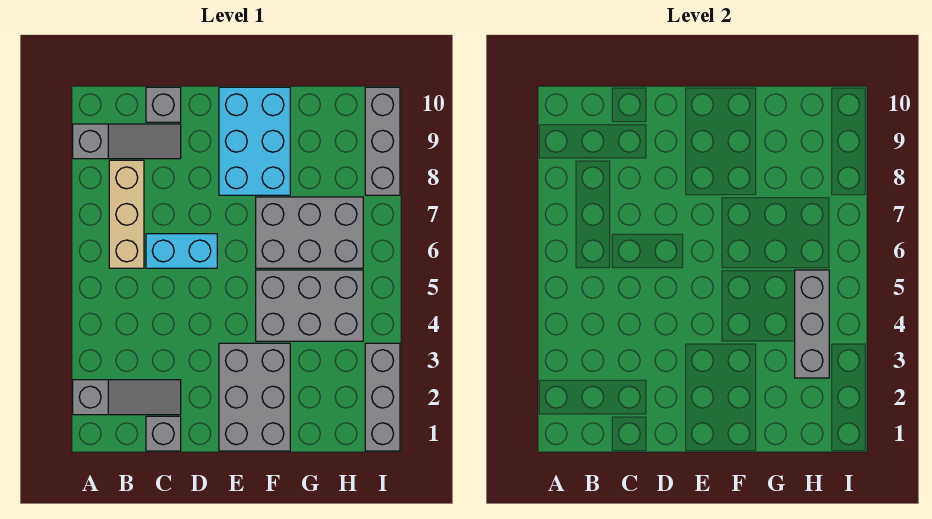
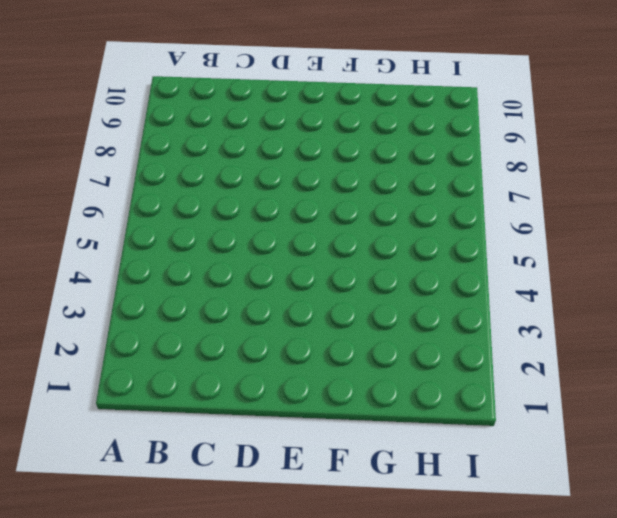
none -> grey slope A2:C2 level 1 top A
none -> grey slope A9:C9 level 1 top A
none -> tan brick B6:B8 level 1

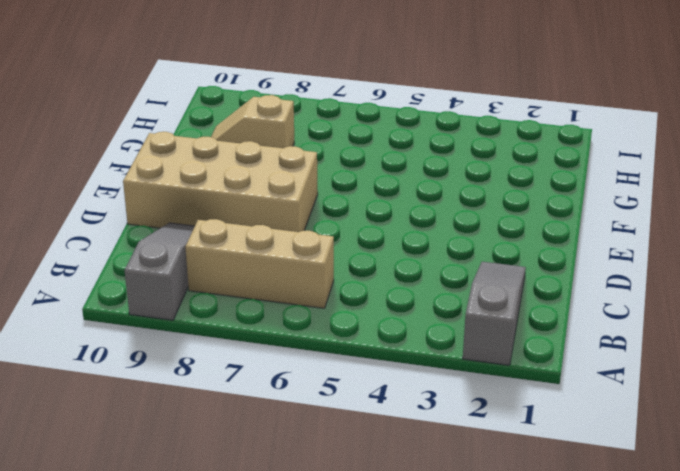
tan brick D7:E10 level 1 -> cyan brick E8:F10 level 1
tan slope G8:G9 level 1 top 8 -> none
none -> grey brick C1 level 1
none -> cyan brick C6:D6 level 1
none -> grey brick C10 level 1

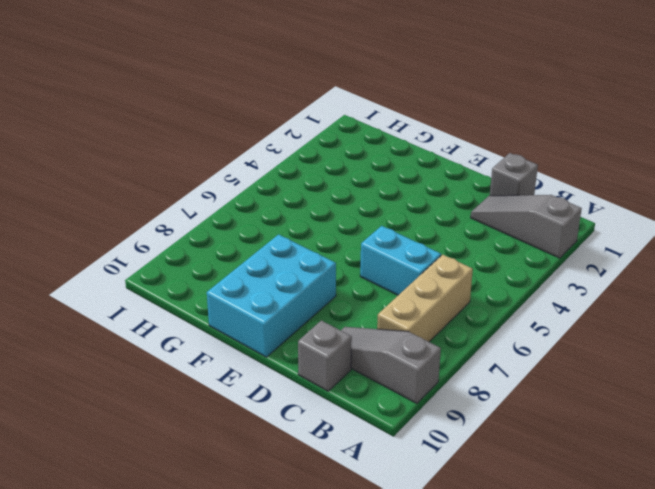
none -> grey brick E1:F3 level 1
none -> grey brick F4:H5 level 1
none -> grey brick F6:H7 level 1

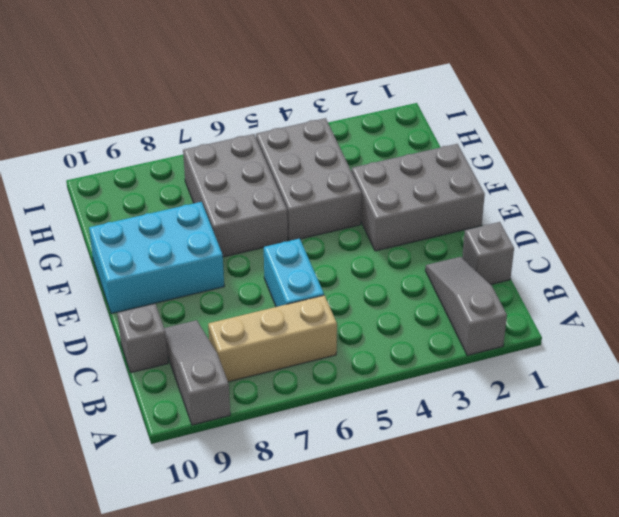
none -> grey brick I1:I3 level 1
none -> grey brick I8:I10 level 1
none -> grey brick H3:H5 level 2

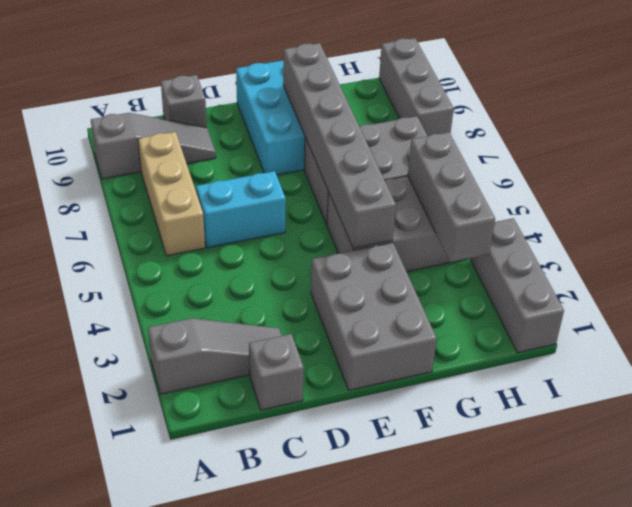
grey brick F4:F9 level 2 -> none

